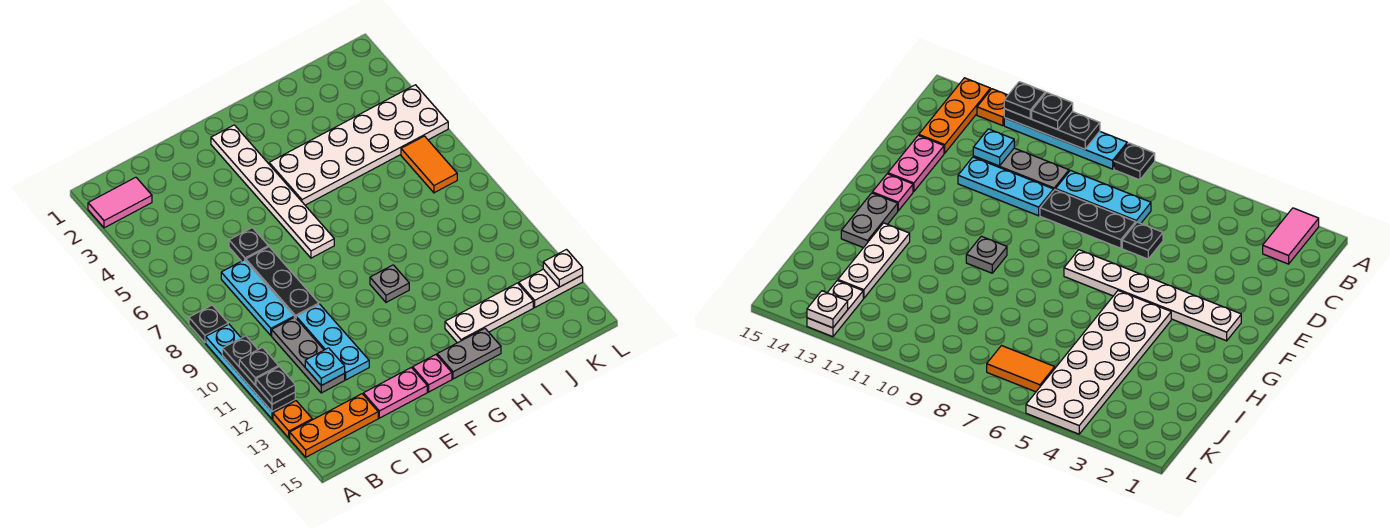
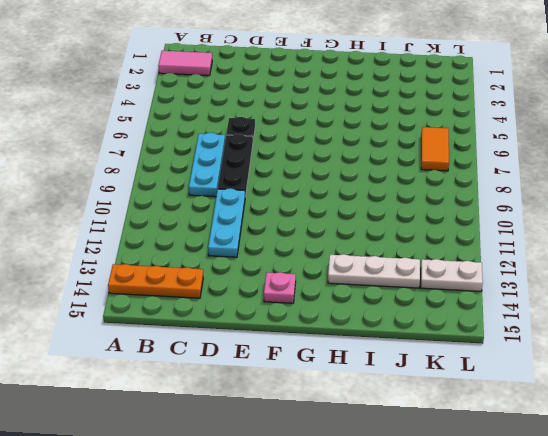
none -> black plate A8 level 1
none -> cyan plate A9:A12 level 1
none -> orange plate A13 level 1

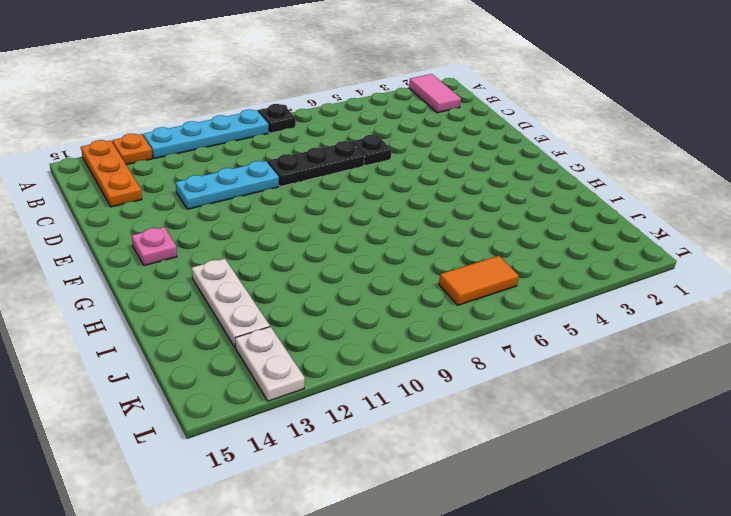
none -> cyan plate C7:C9 level 1
none -> grey plate C10:C12 level 1
none -> pink plate D14:E14 level 1

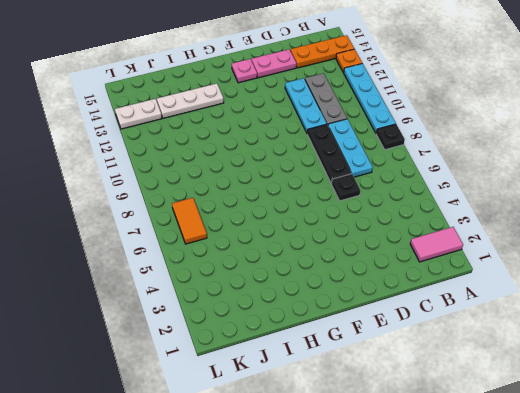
none -> white plate F2:F7 level 1
none -> white plate G4:L5 level 1
none -> grey plate G10 level 1

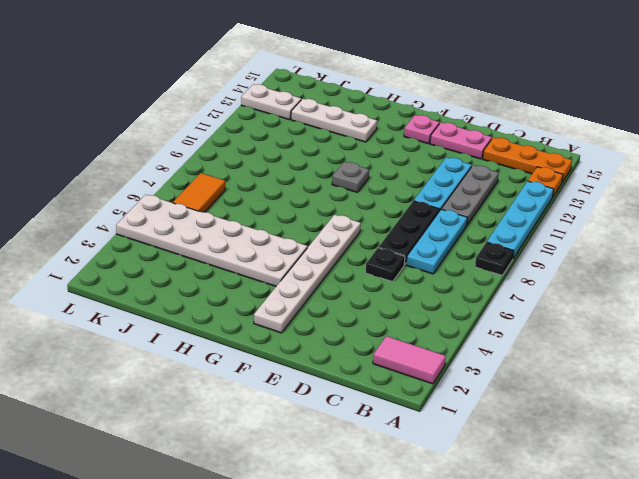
none -> grey plate G14:H14 level 1
none -> black plate A10:A12 level 2
none -> cyan plate C12 level 2

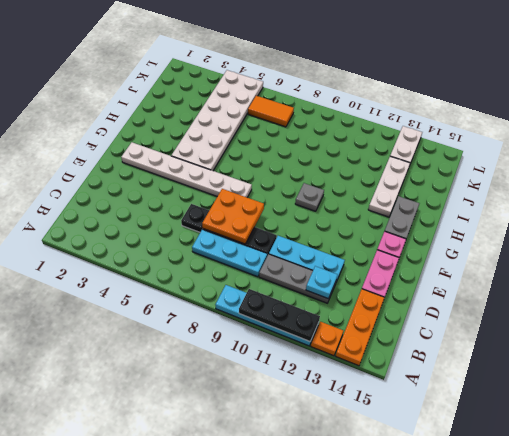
orange plate D7:E8 level 2 -> none
none -> pink tile A2:B2 level 1
none -> black plate A8 level 1
none -> white plate L13 level 2

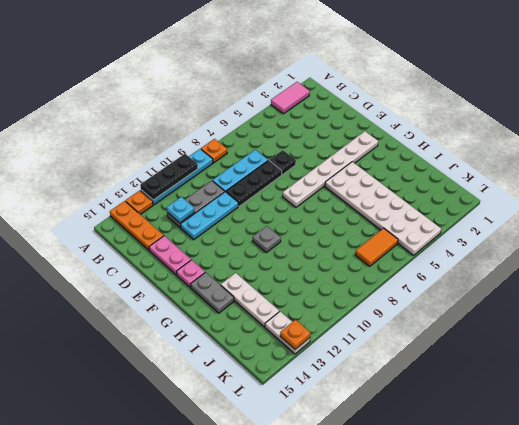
pink tile A2:A3 level 1 -> pink tile A2:B2 level 1
orange plate A8 level 1 -> black plate A8 level 1
orange plate L13 level 2 -> white plate L13 level 2
none -> black plate A11 level 3
none -> black plate A12 level 3

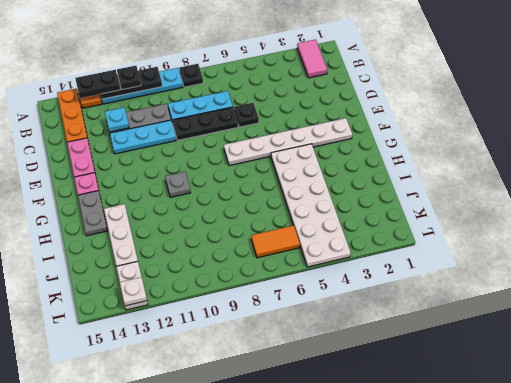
black plate A12:A13 level 3 -> black plate A12 level 3

